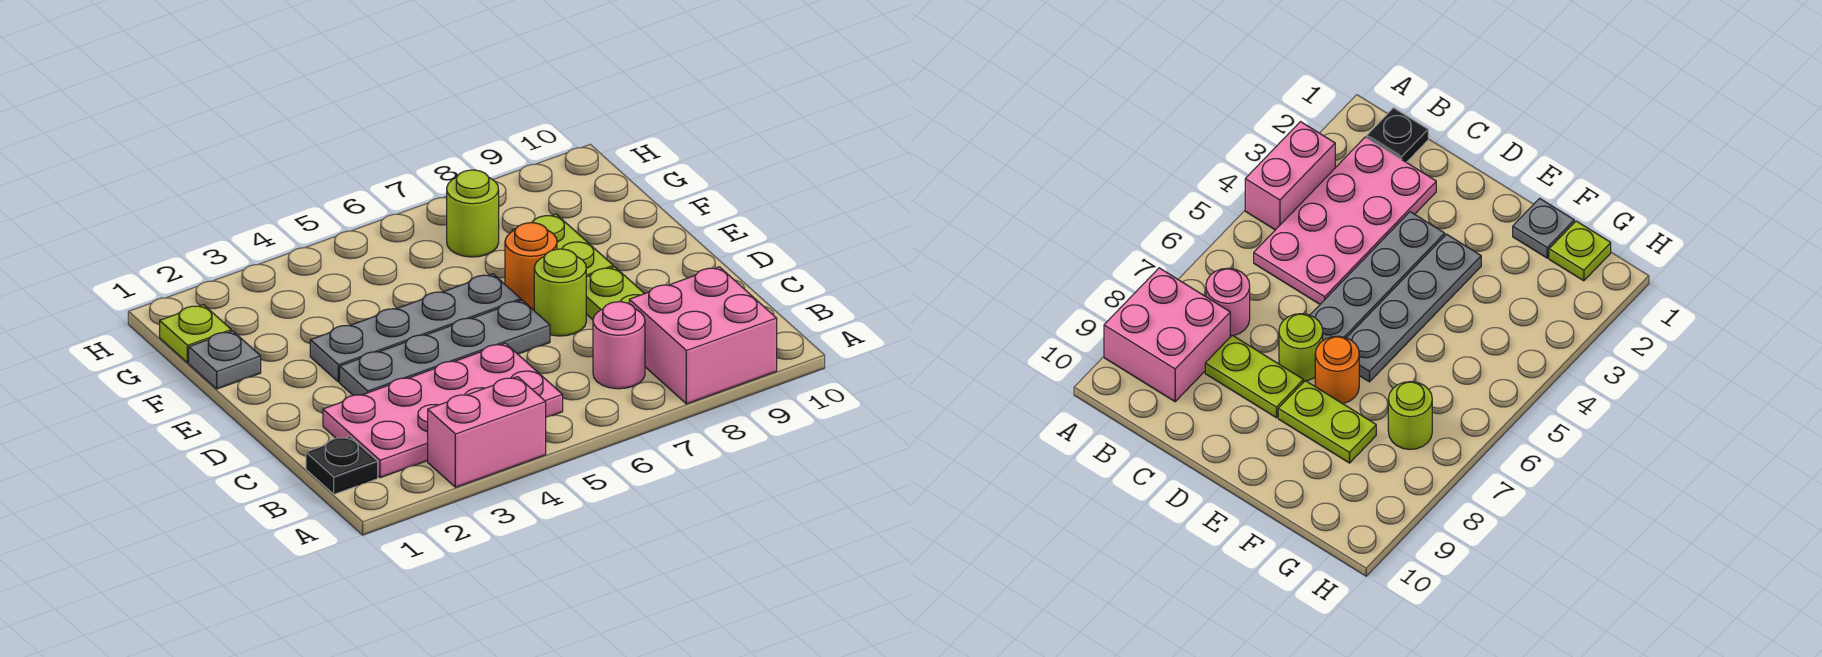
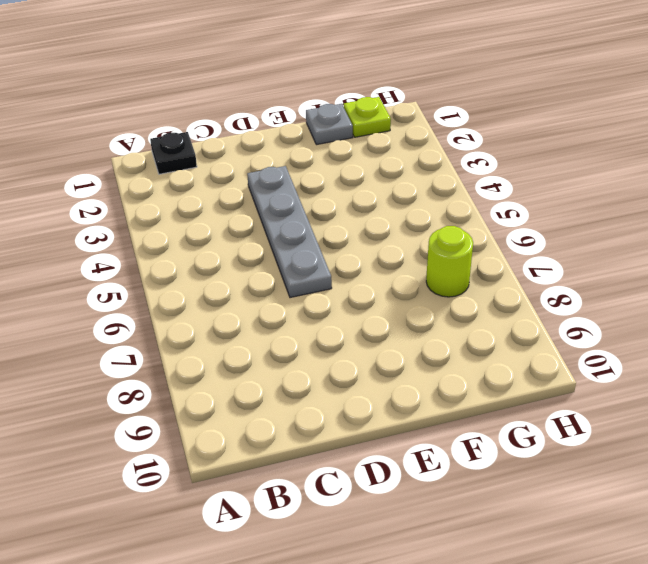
none -> pink brick A3:A4 level 1
none -> pink brick A8:B9 level 1
none -> pink plate B2:C5 level 1

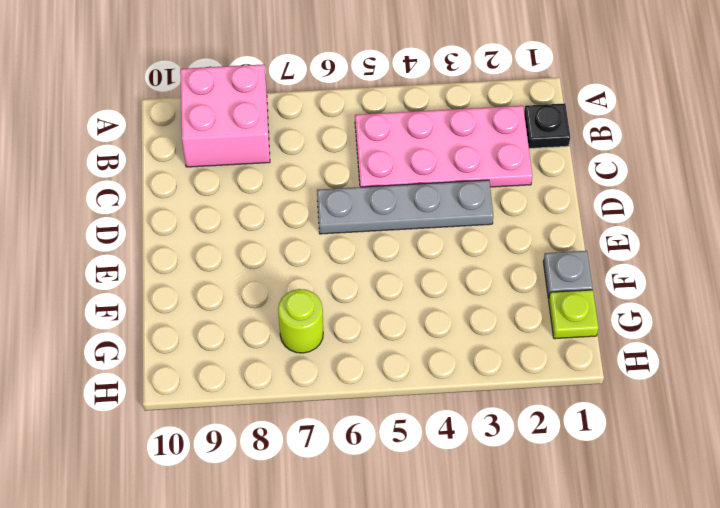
none -> pink brick A3:A4 level 1
none -> pink round brick B7 level 1
none -> lime plate C8:D8 level 1

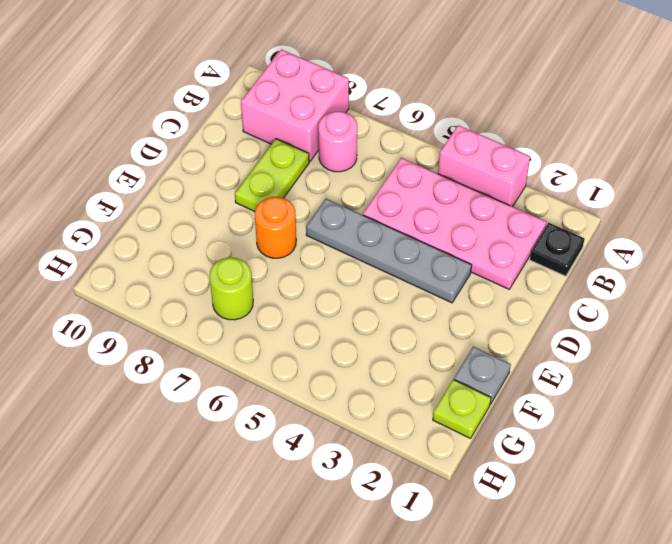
none -> lime round brick D7 level 1
none -> grey plate E3:E6 level 1
none -> lime plate E8:F8 level 1

